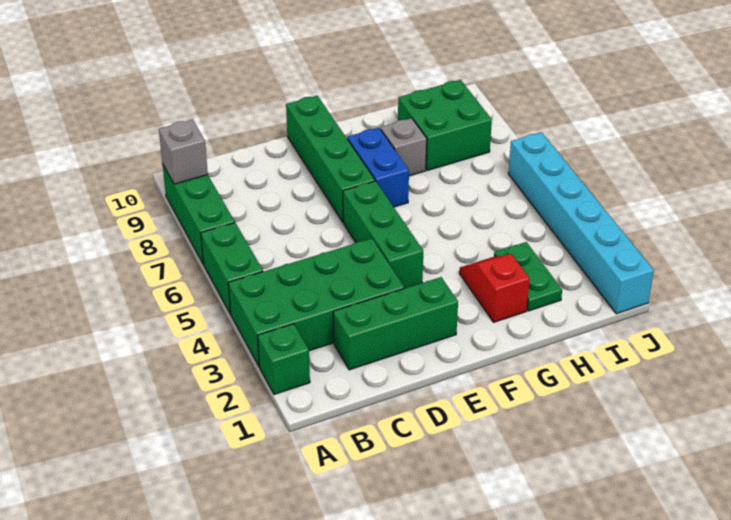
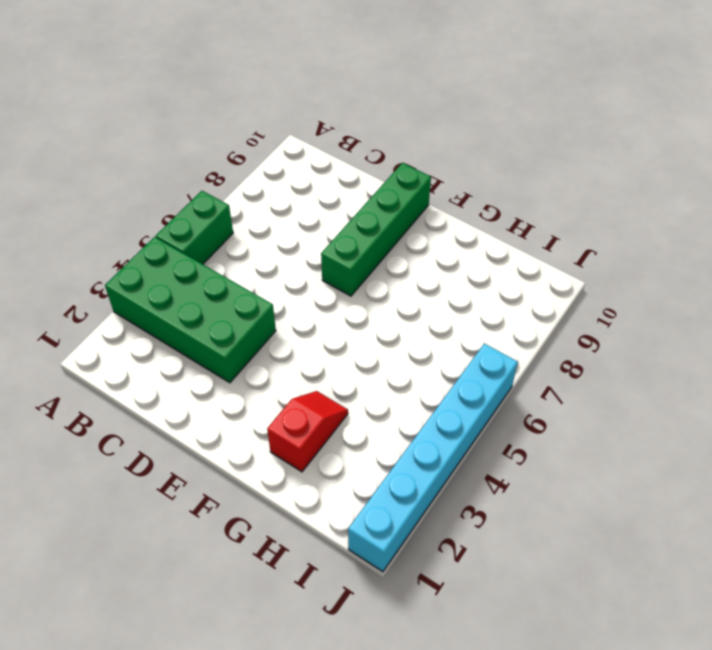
none -> green brick A2 level 1
none -> green brick A7:A9 level 1
none -> green brick C2:E2 level 1

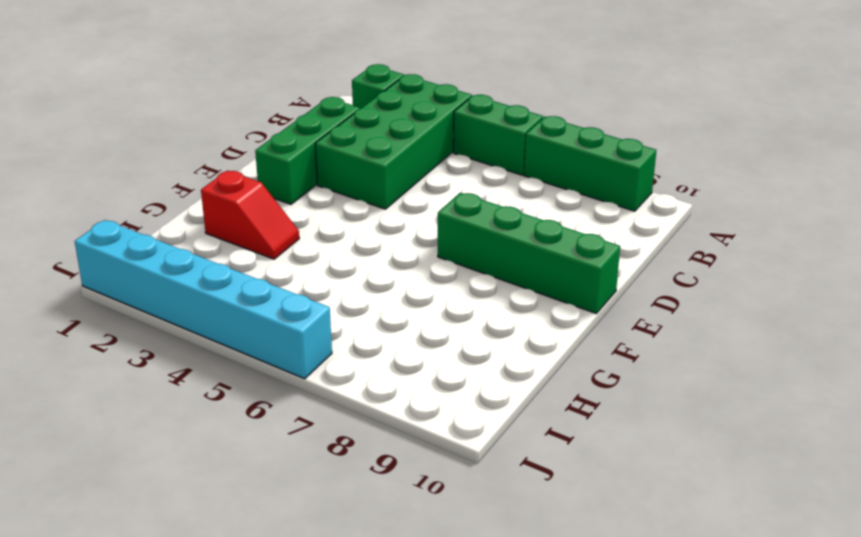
none -> green brick E4:E6 level 1
none -> blue brick F7:F8 level 1
none -> grey brick G8 level 1

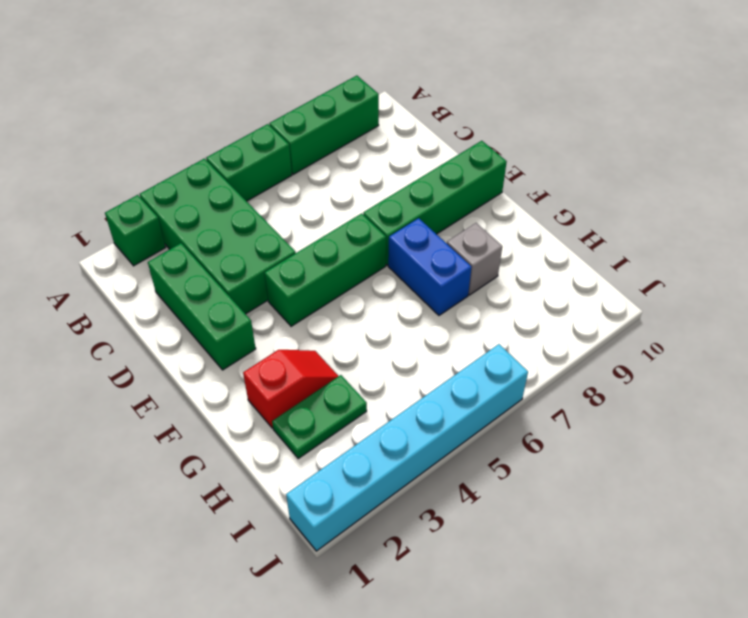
blue brick F7:G7 level 1 -> blue brick F7:F8 level 1
none -> green brick H8:I9 level 1
none -> grey brick A9 level 2

